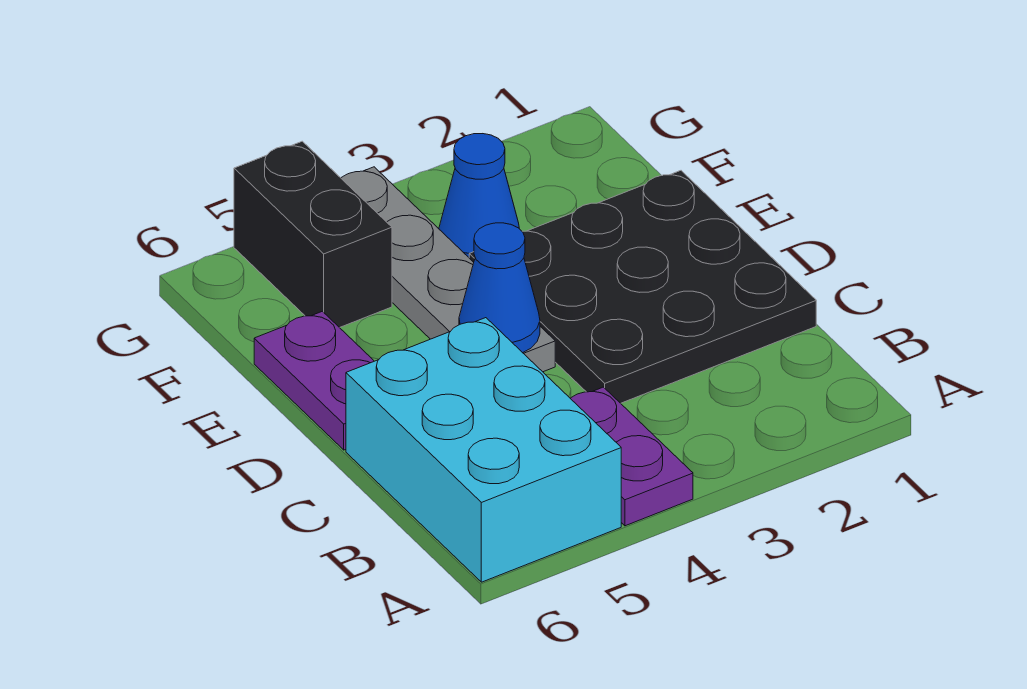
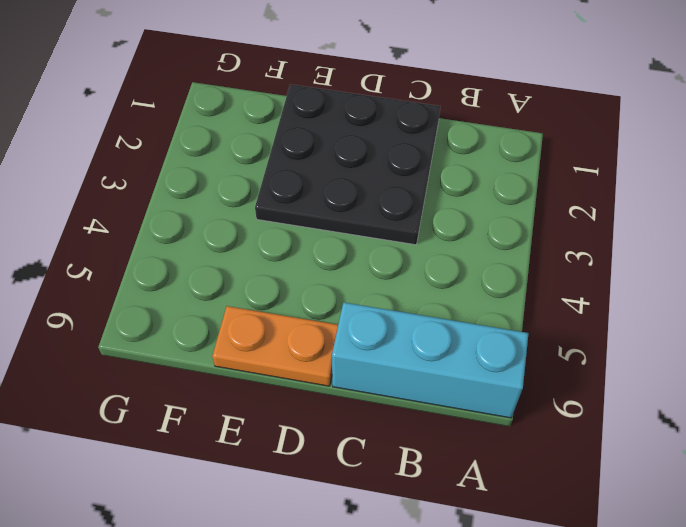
cyan brick A6:C6 level 1 -> cyan brick A5:C6 level 1
orange plate D6:E6 level 1 -> purple plate D6:E6 level 1
none -> purple plate A4:B4 level 1
none -> grey plate D4:G4 level 1

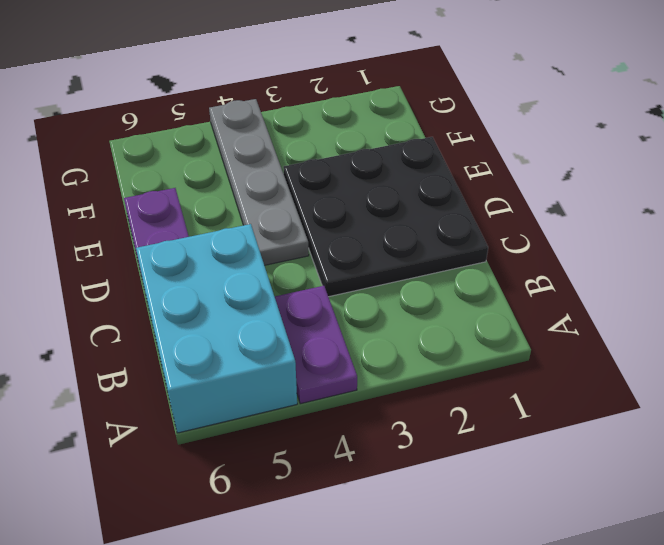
none -> blue cone F3 level 1
none -> black brick F5:G5 level 1

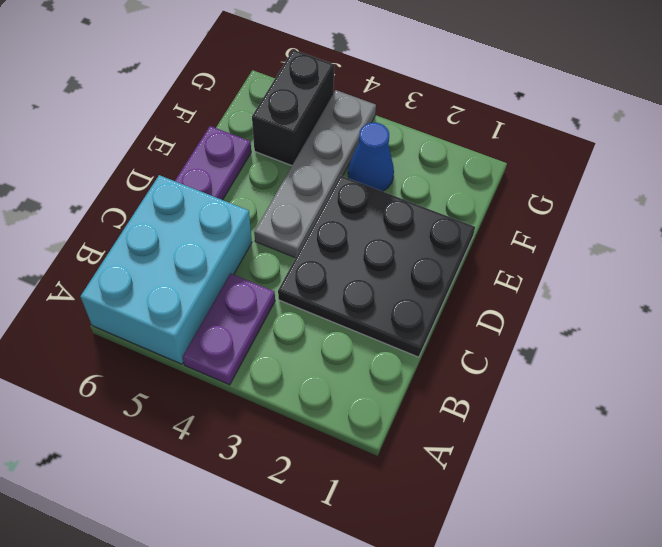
none -> blue cone D4 level 2

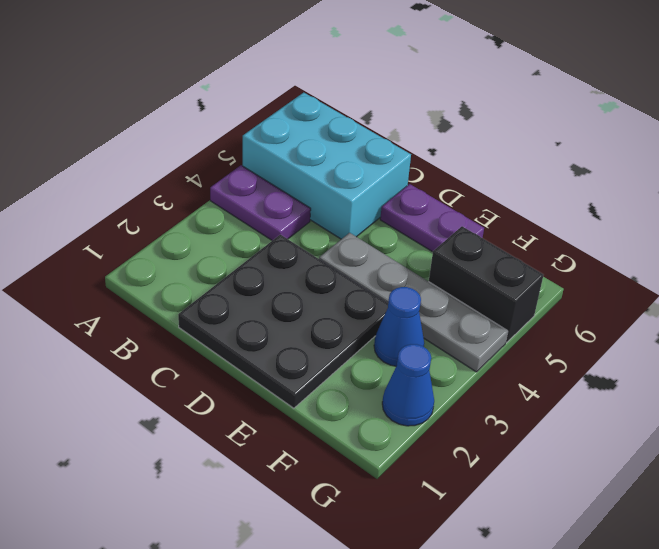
blue cone G2 level 1 -> blue cone D4 level 2

